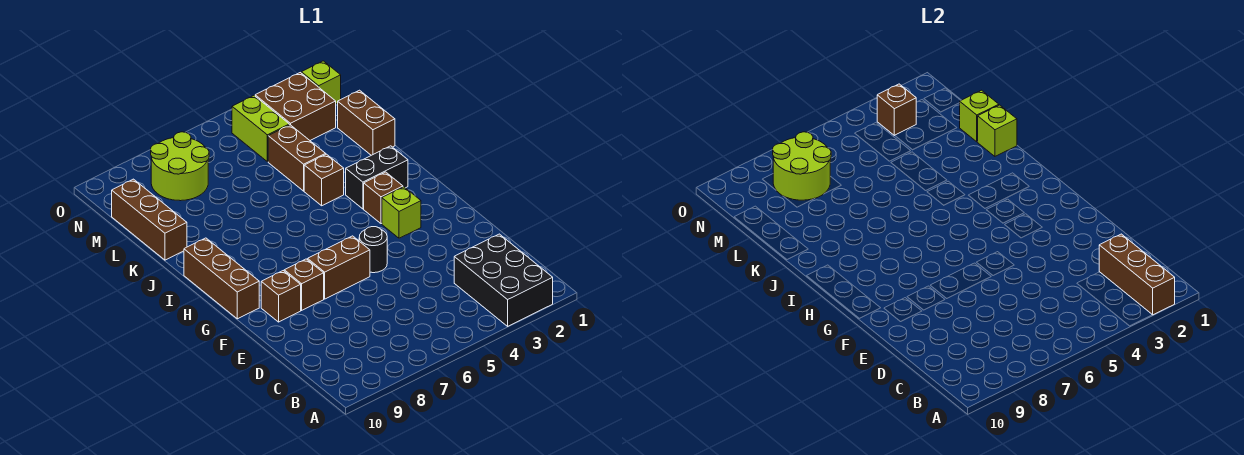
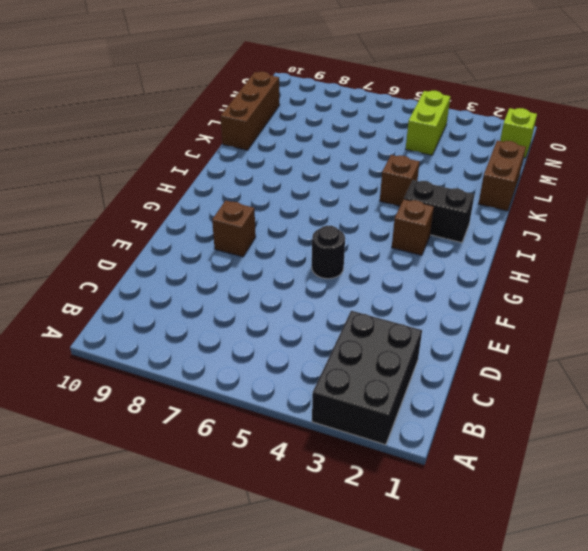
none -> brown brick F6:F7 level 1
none -> brown brick F9 level 1
none -> lime brick G3 level 1

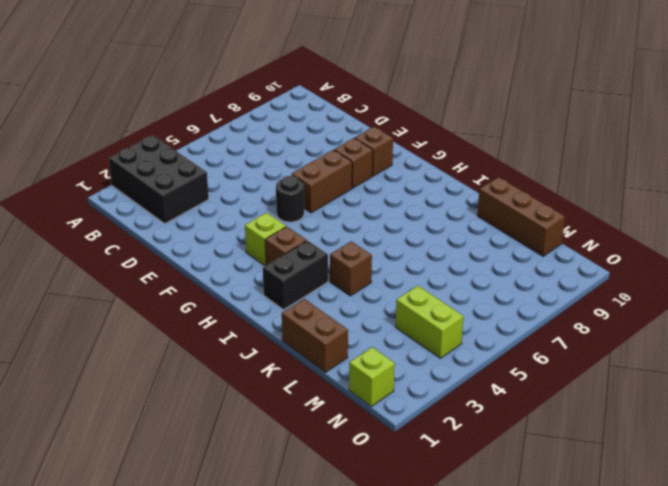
none -> brown brick G10:I10 level 1
none -> brown brick K4:L4 level 1
none -> brown brick M2:N3 level 1

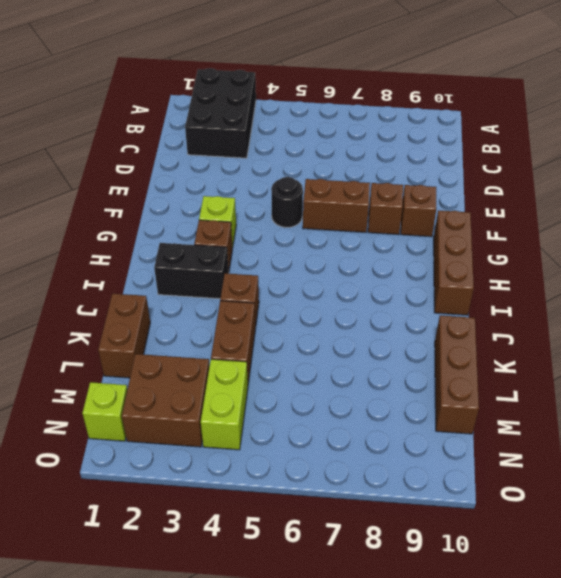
none -> lime round brick M7:N8 level 1
none -> brown brick A2:C2 level 2
none -> lime brick K1 level 2

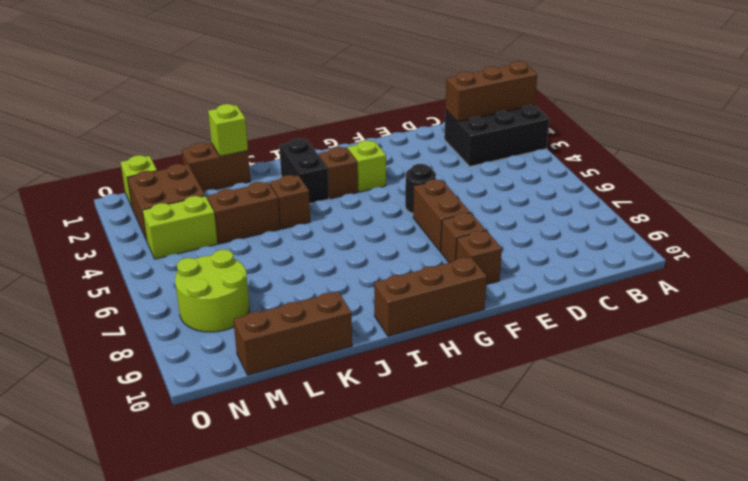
none -> lime brick L1 level 2
none -> lime round brick M7:N8 level 2
none -> brown brick N3 level 2

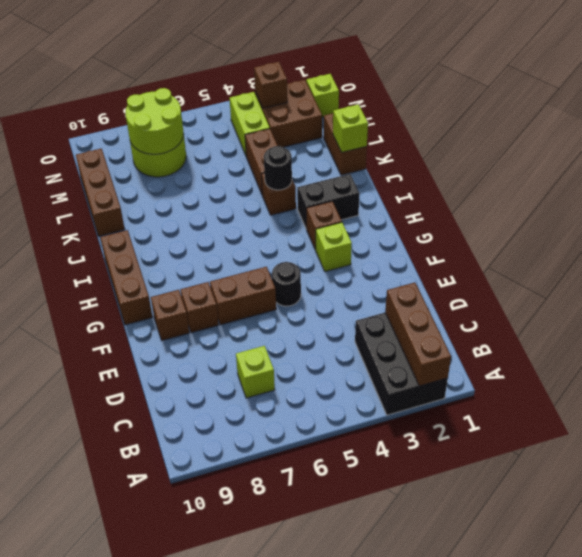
lime brick C7 level 1 -> lime brick L1 level 2
black round brick J4 level 2 -> none

